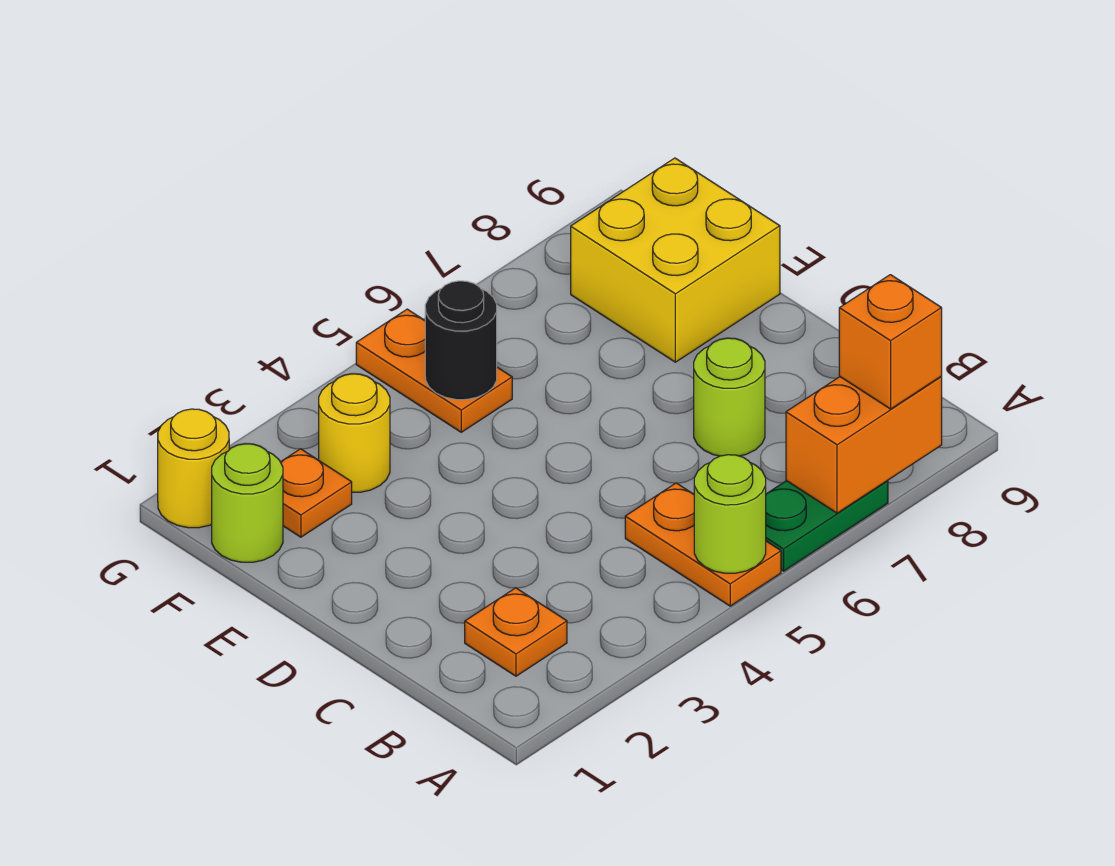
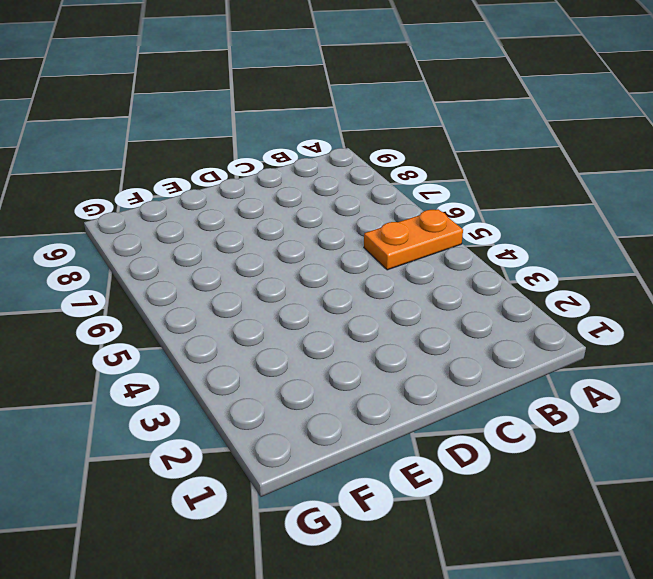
none -> green plate A6:A7 level 1
none -> orange plate B2 level 1
none -> lime round brick C7 level 1

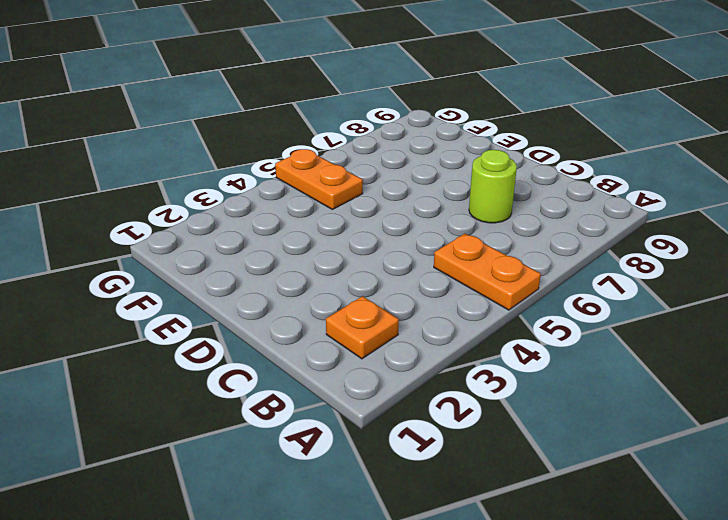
none -> green plate A6:A7 level 1
none -> yellow brick E8:F9 level 1
none -> lime round brick F1 level 1

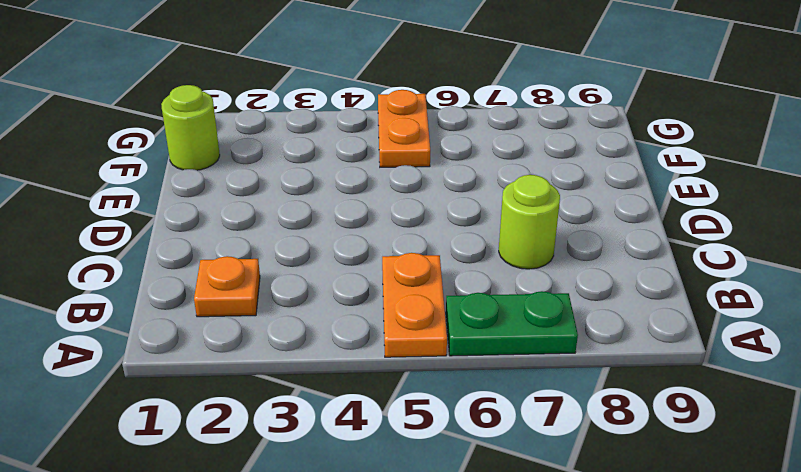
none -> yellow brick E8:F9 level 1
none -> orange plate F2 level 1
none -> yellow round brick F3 level 1

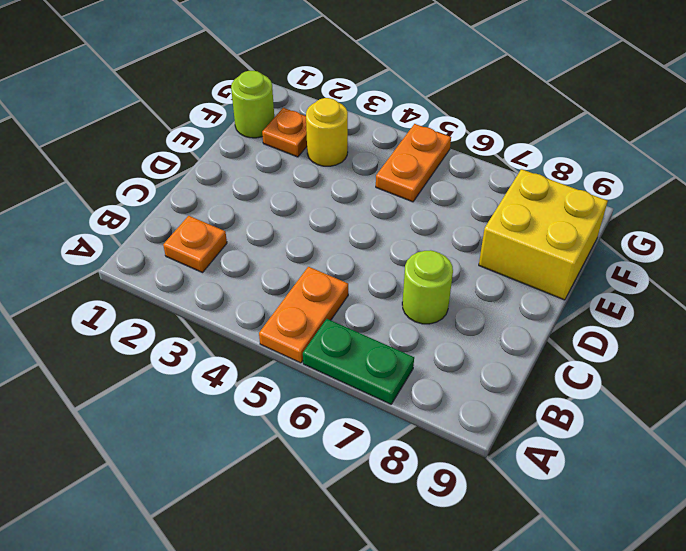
none -> yellow round brick G1 level 1
none -> lime round brick A5 level 2
none -> orange brick A7:A8 level 2

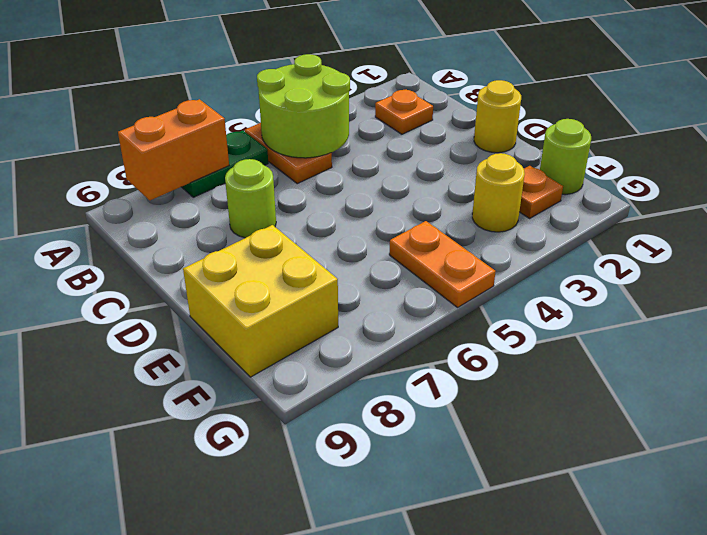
lime round brick A4:B5 level 2 -> lime round brick A5 level 2
yellow round brick D1 level 1 -> yellow round brick G1 level 1
none -> black round brick F5 level 2
none -> orange brick A8 level 3

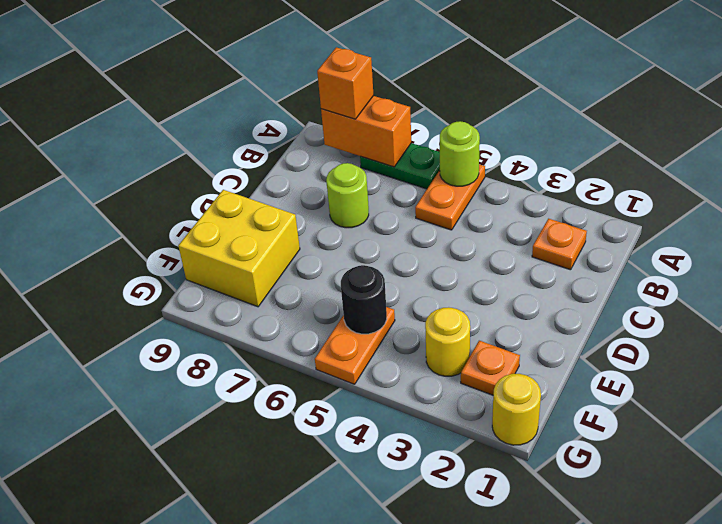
none -> lime round brick F1 level 1

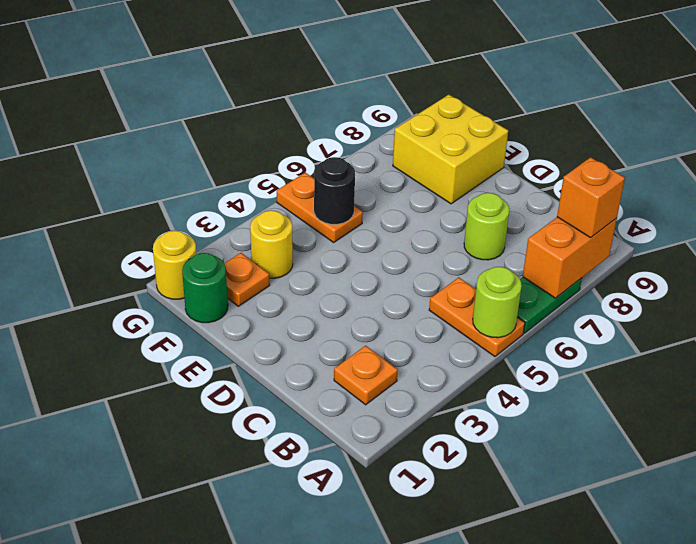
green round brick F1 level 1 -> lime round brick F1 level 1

